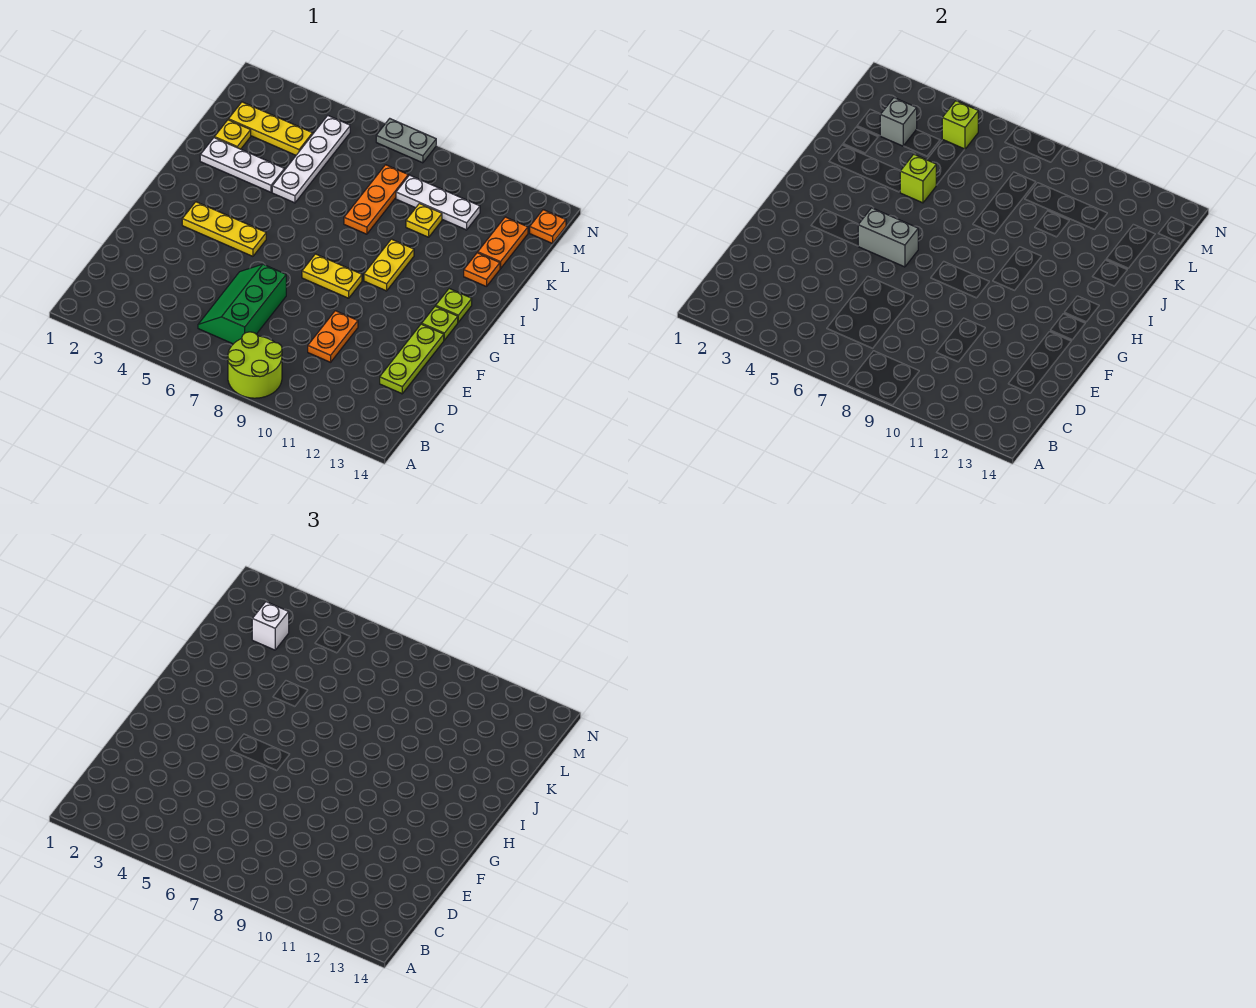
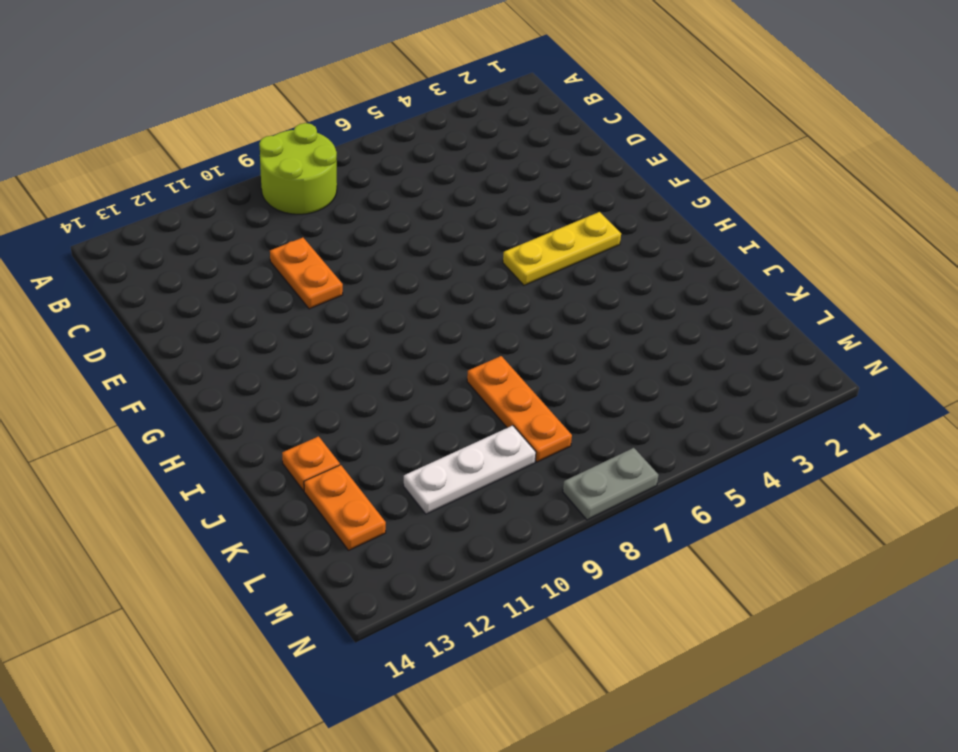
none -> green slope C6:E7 level 1 top 7
none -> lime plate D13:F13 level 1
none -> yellow plate G8:G9 level 1

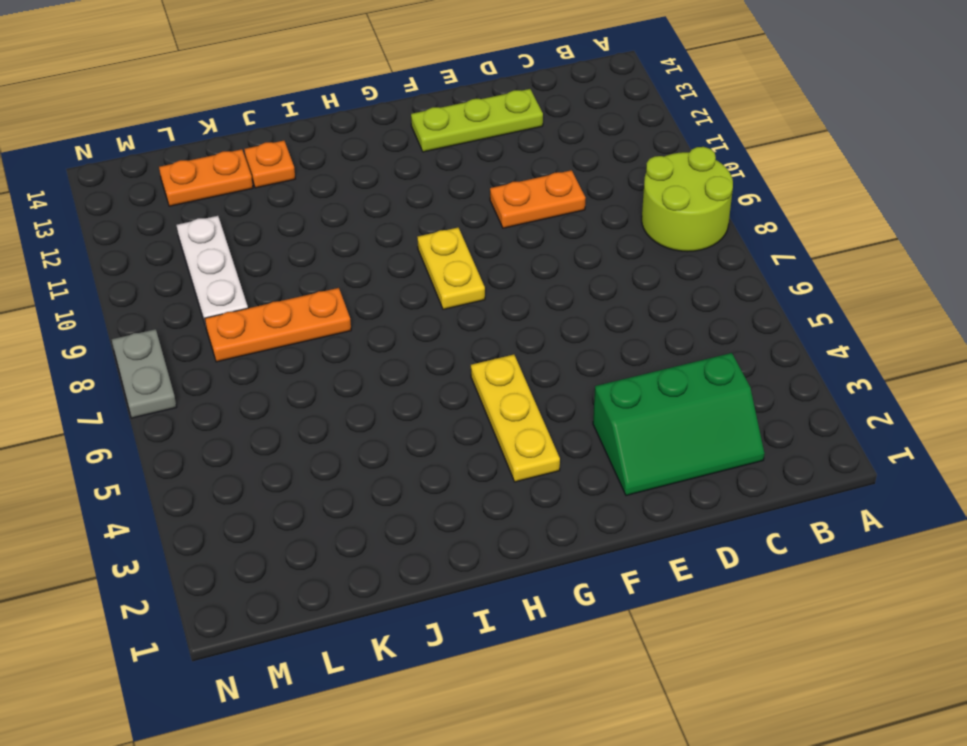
green slope C2:E3 level 1 top 3 -> green slope C6:E7 level 1 top 7
none -> lime plate G13 level 1
none -> yellow plate H10:I10 level 1
none -> lime plate H13 level 1

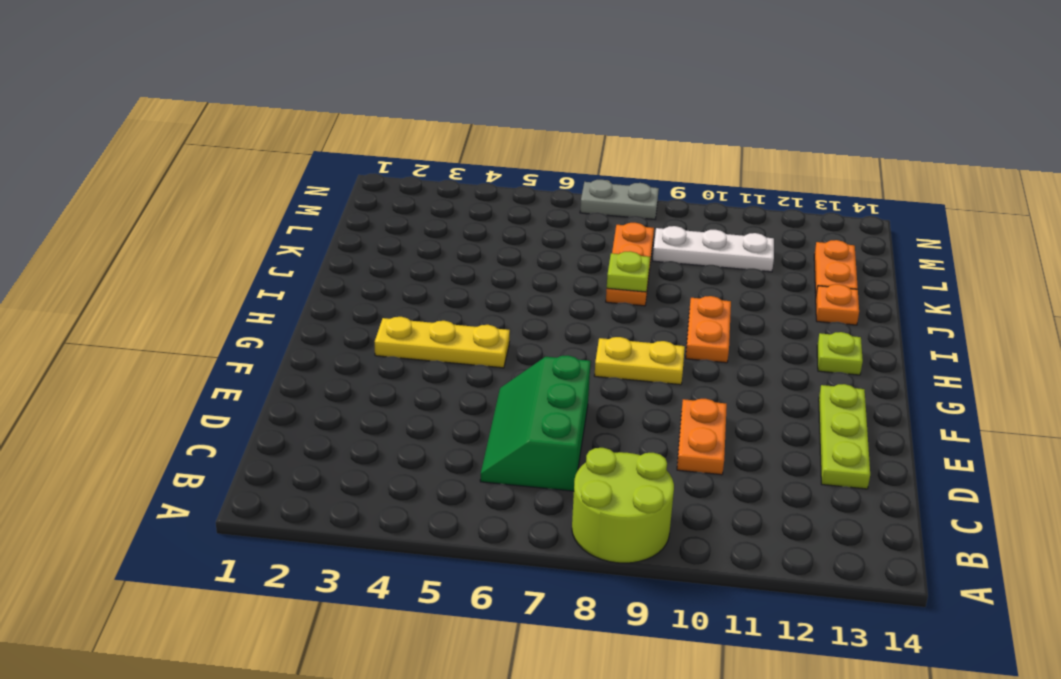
orange plate H10:I10 level 1 -> yellow plate H10:I10 level 1
lime plate J8 level 2 -> lime plate G13 level 1
none -> white plate J2:J4 level 1
none -> white plate J5:M5 level 1
none -> yellow plate K2 level 1

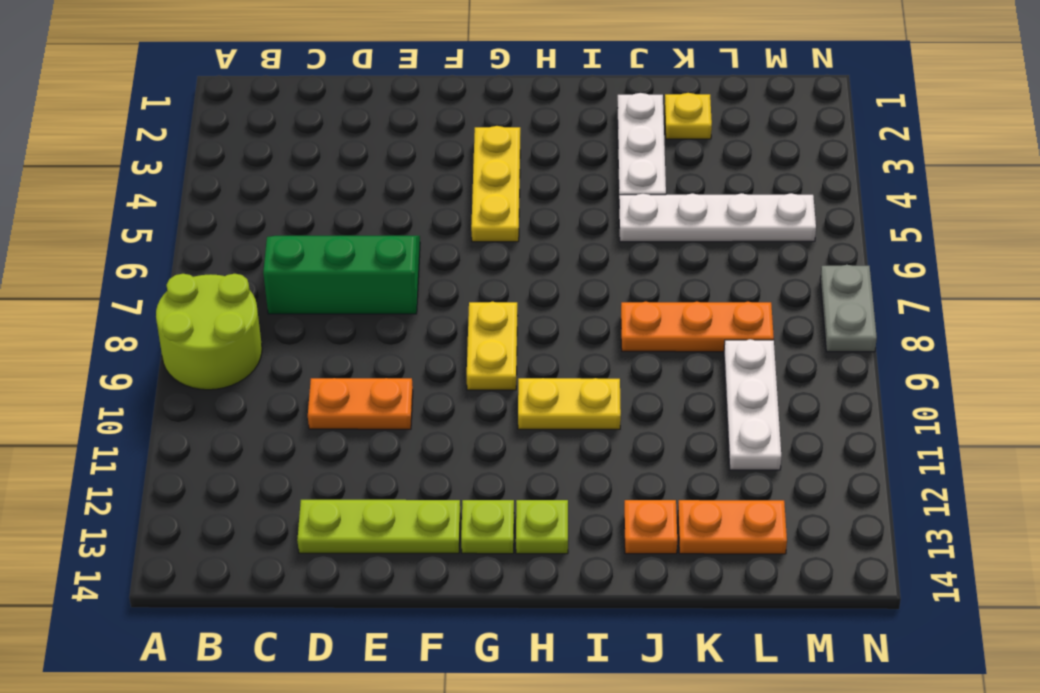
none -> yellow plate K10 level 1
none -> yellow plate L2:L4 level 1
none -> orange plate M14 level 1

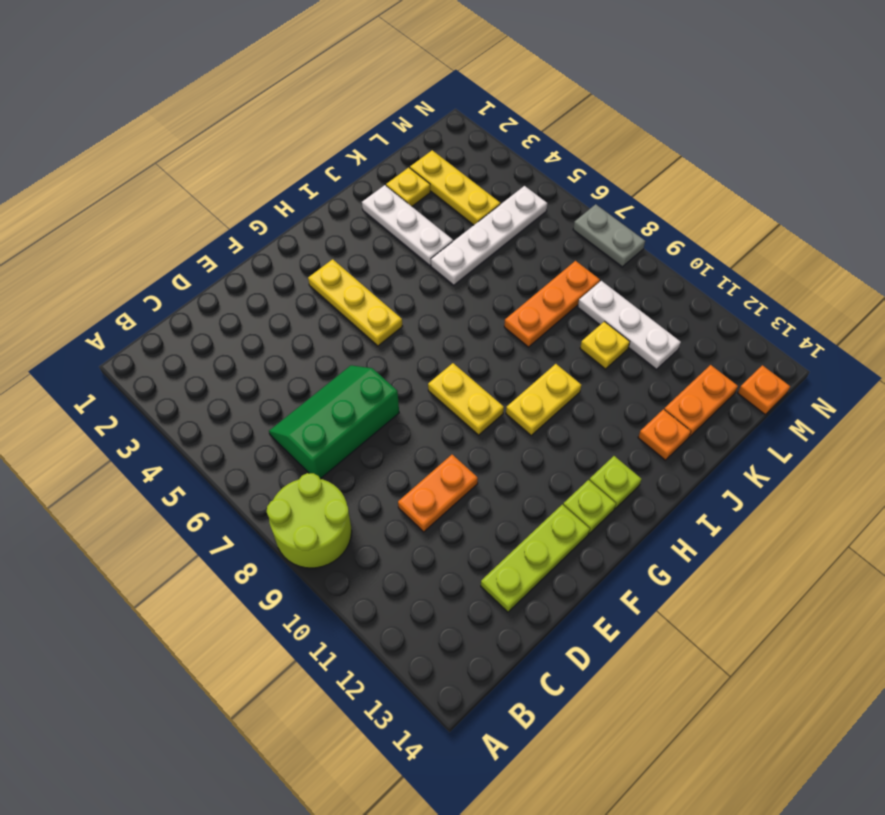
none -> grey brick G5:G6 level 2
none -> lime brick J5 level 2
none -> grey brick L3 level 2

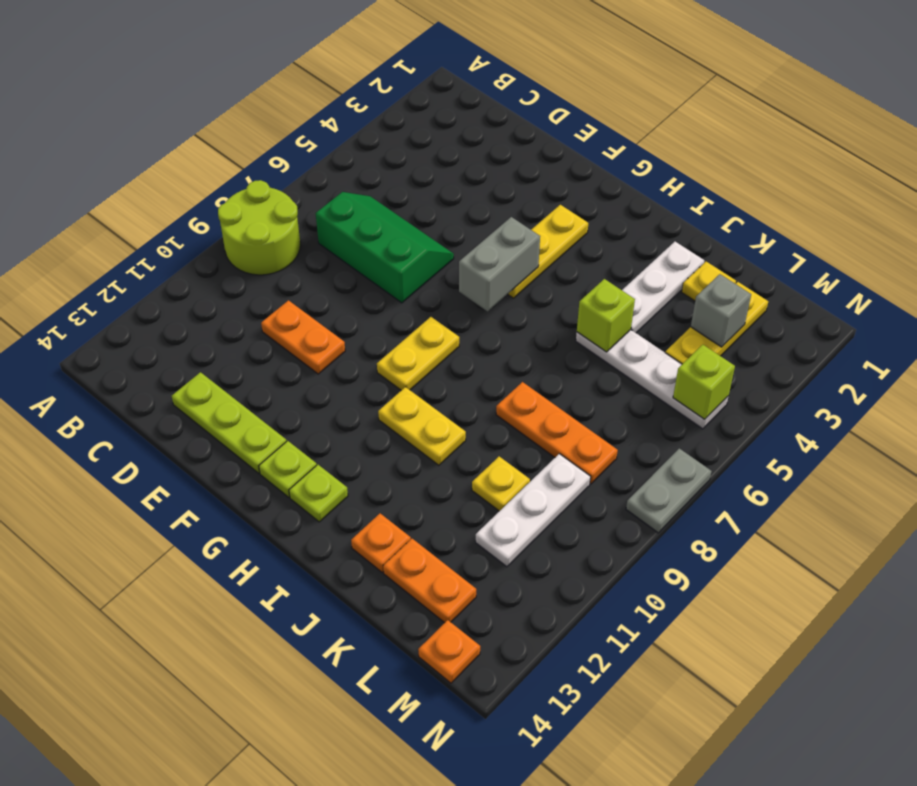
none -> white brick L3 level 3

